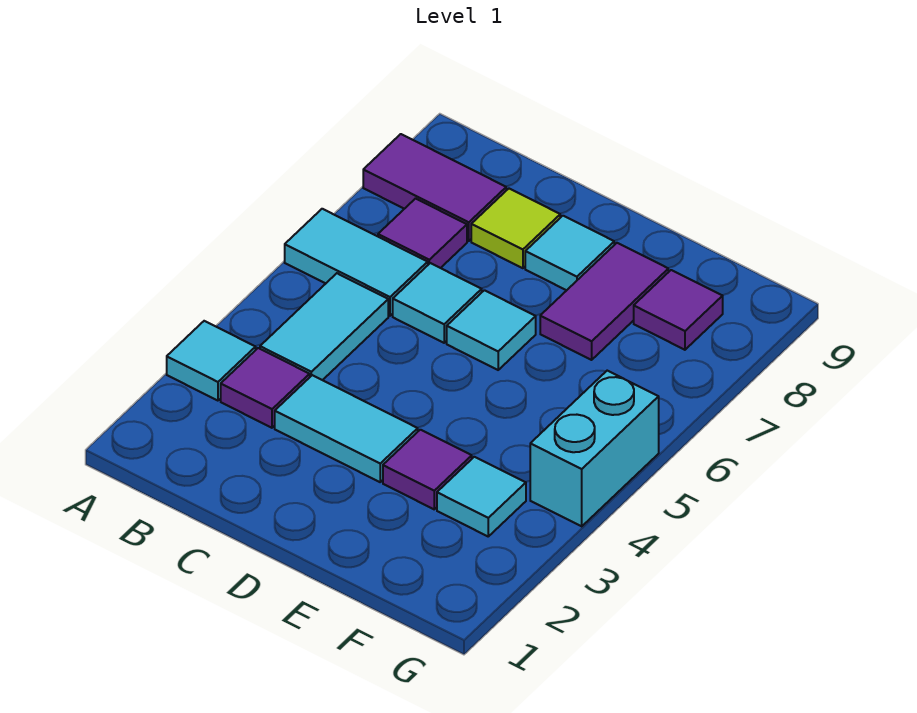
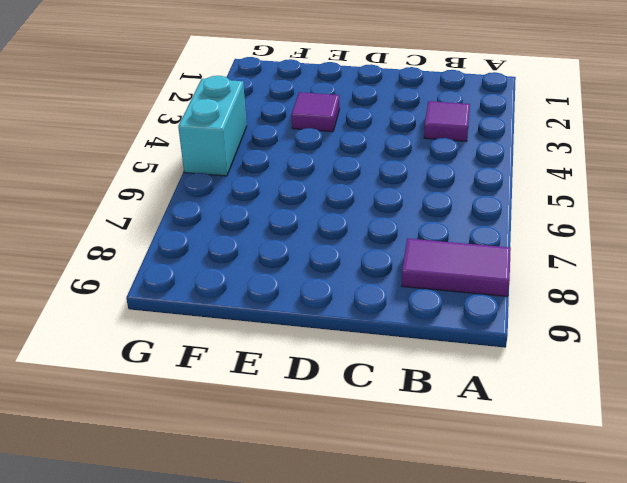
none -> cyan tile A3 level 1
none -> cyan tile A6:B6 level 1
none -> cyan tile B4:B5 level 1

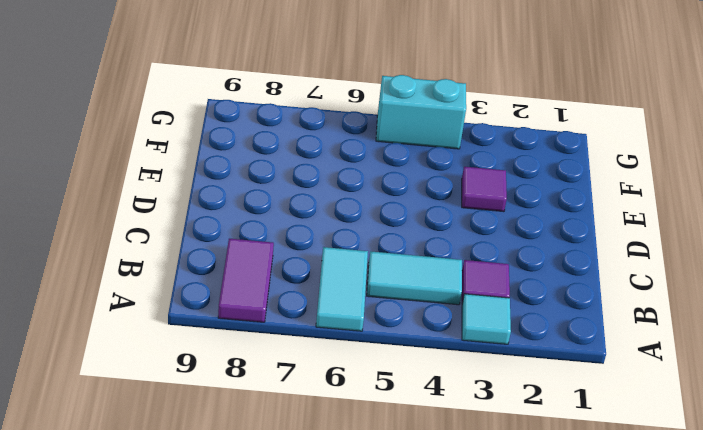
none -> purple tile B7 level 1
none -> cyan tile C3:D3 level 1
none -> cyan tile C6 level 1

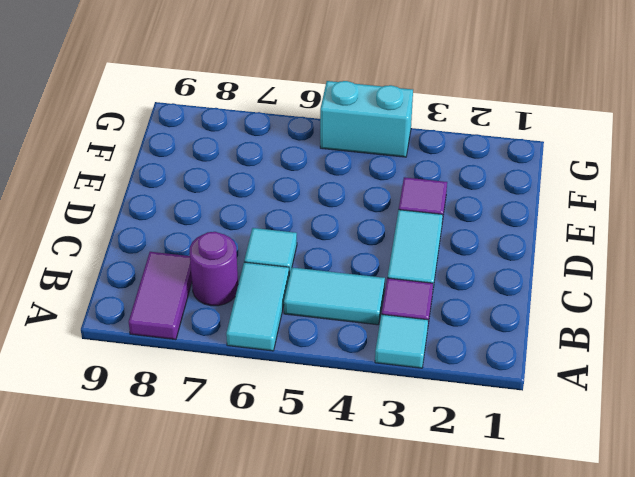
purple round brick B7 level 1 -> purple tile B7 level 1
none -> lime tile C8 level 1
none -> cyan tile D6 level 1
none -> cyan tile D8 level 1

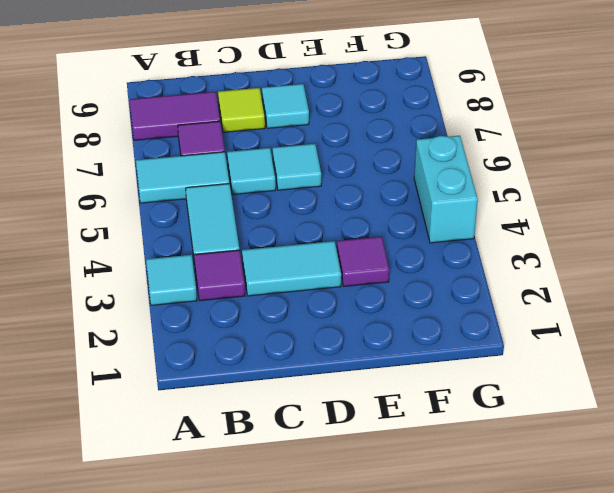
none -> purple tile E7:E8 level 1
none -> cyan tile F3 level 1
none -> purple tile F8 level 1

